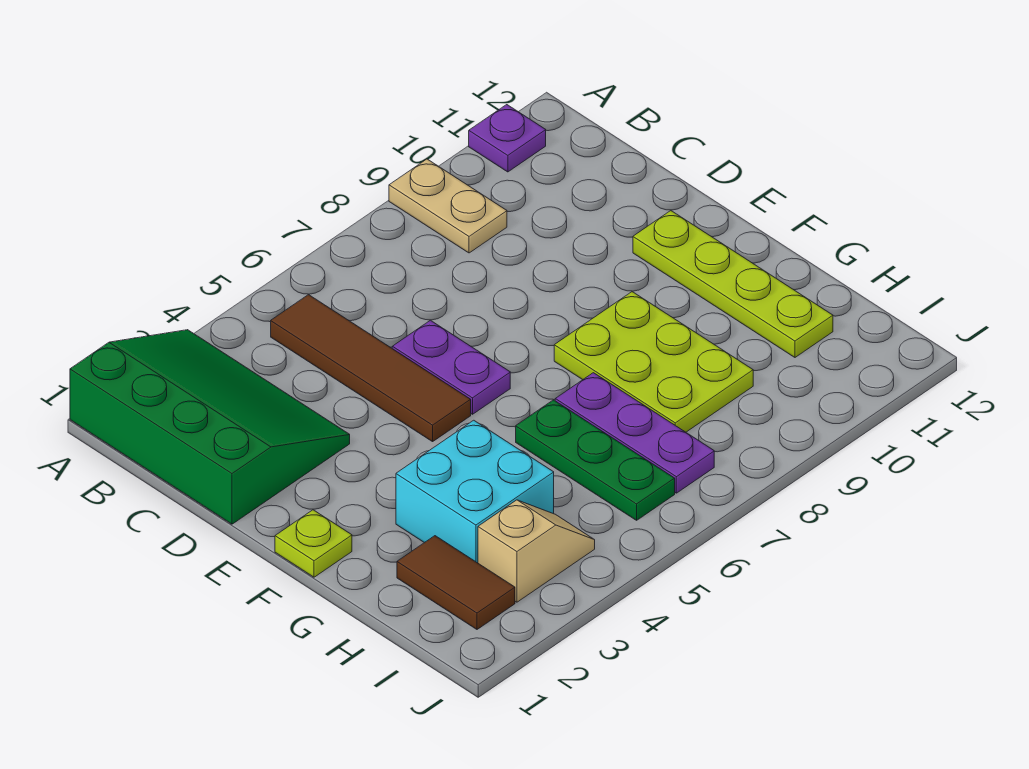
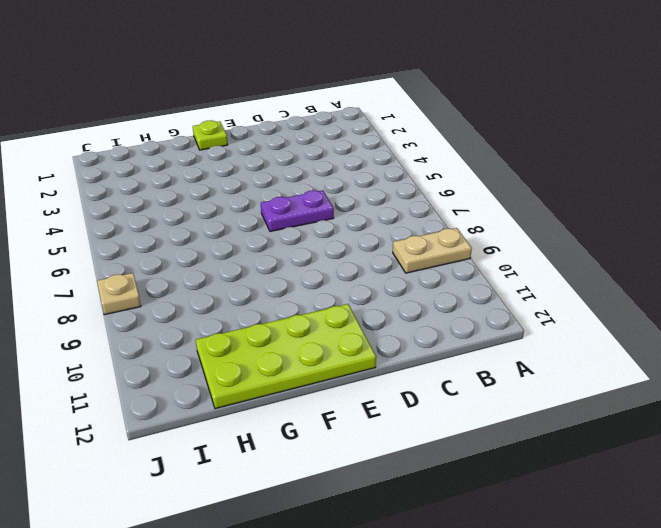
lime plate E11:H12 level 1 -> lime plate E11:H11 level 1
tan plate J8 level 1 -> none
none -> green slope A1:D3 level 1 top 1
none -> purple plate A11 level 1
none -> brown tile B5:E5 level 1

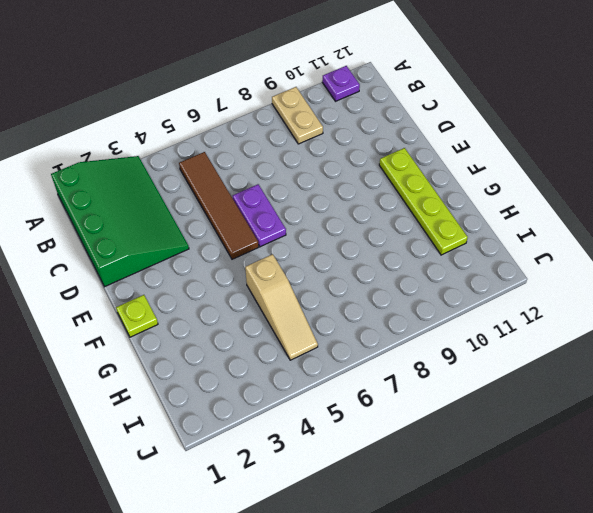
tan slope G5:I5 level 1 top G -> none
none -> lime plate F8:H9 level 1
none -> cyan brick G3:H4 level 1
none -> green plate G6:I6 level 1

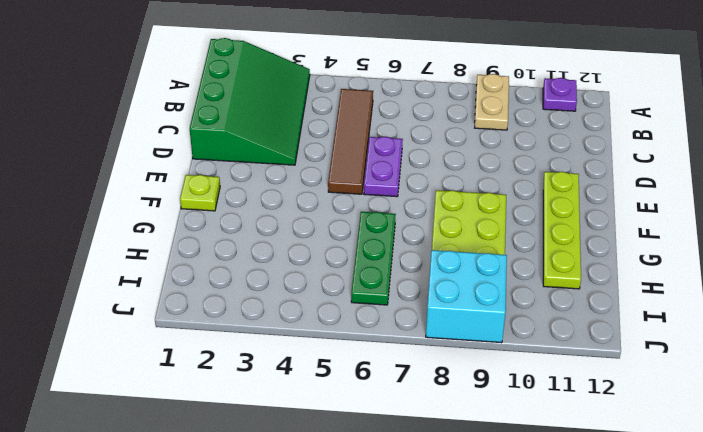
cyan brick I8:J9 level 1 -> cyan brick G3:H4 level 1
none -> purple plate G7:I7 level 1
none -> brown tile H2:I2 level 1
none -> tan slope I3:I4 level 1 top 3

